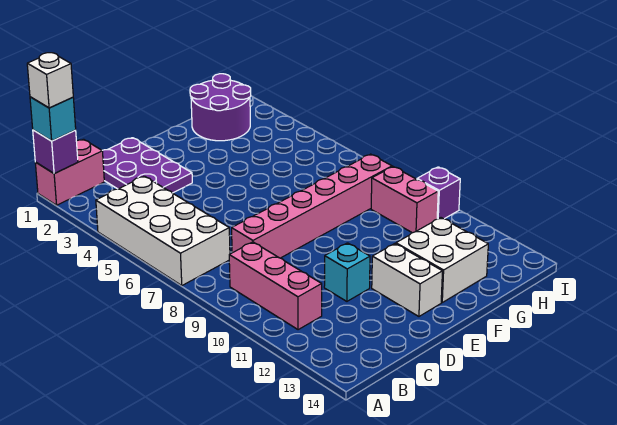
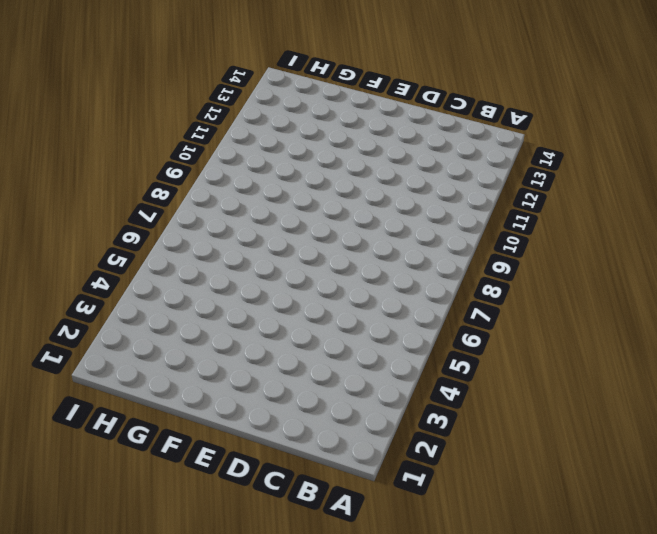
none -> pink brick A1:B1 level 1
none -> white brick A4:B7 level 1
none -> pink brick B9:B11 level 1

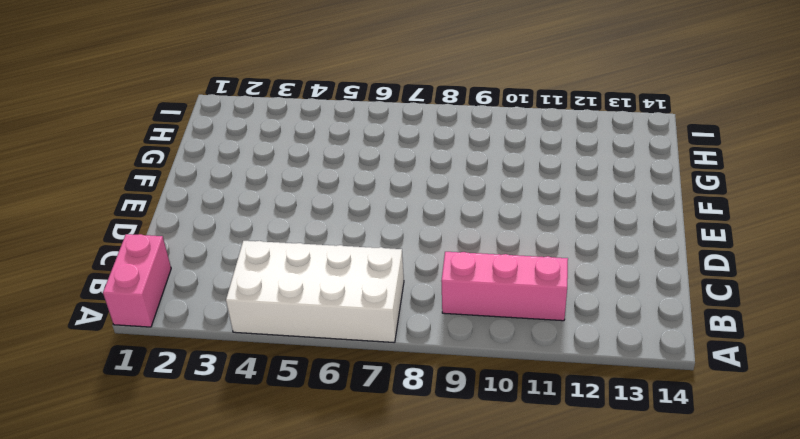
none -> purple plate C1:D3 level 1
none -> pink brick C8:H8 level 1
none -> cyan brick D11 level 1

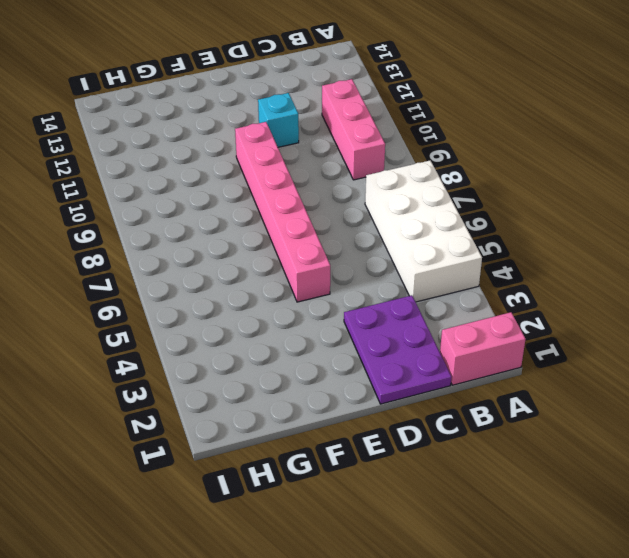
pink brick E5:E10 level 1 -> pink brick C8:H8 level 1
none -> white brick E12:E13 level 1
none -> white brick F12:G13 level 1
none -> purple round brick G1:H2 level 1

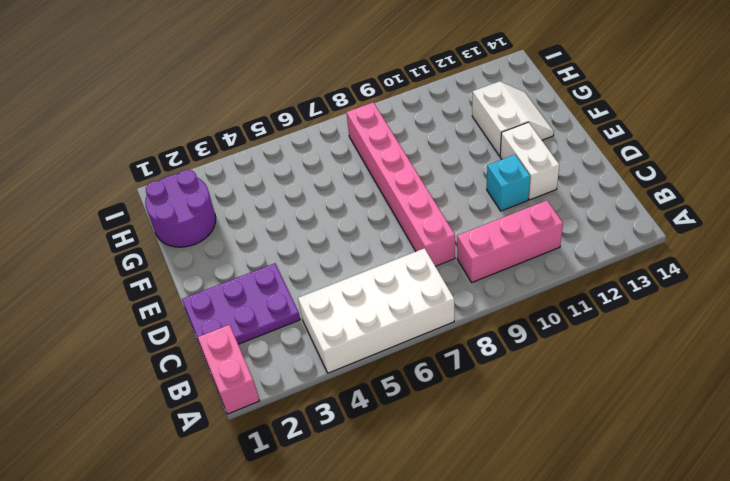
white brick D12:E12 level 1 -> white brick E12:E13 level 1
white slope F12:G13 level 1 top 12 -> white brick F12:G13 level 1
none -> pink brick H9:H10 level 1
none -> purple brick I10 level 1
none -> purple brick A1 level 2

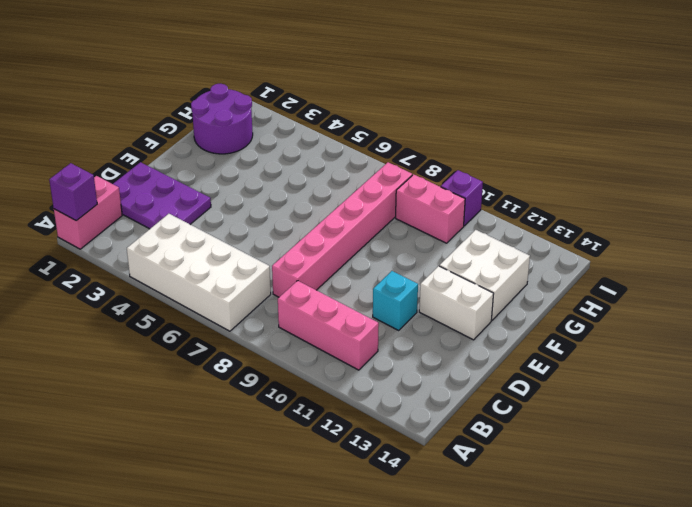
none -> cyan brick A1 level 3
none -> white brick A1 level 4

